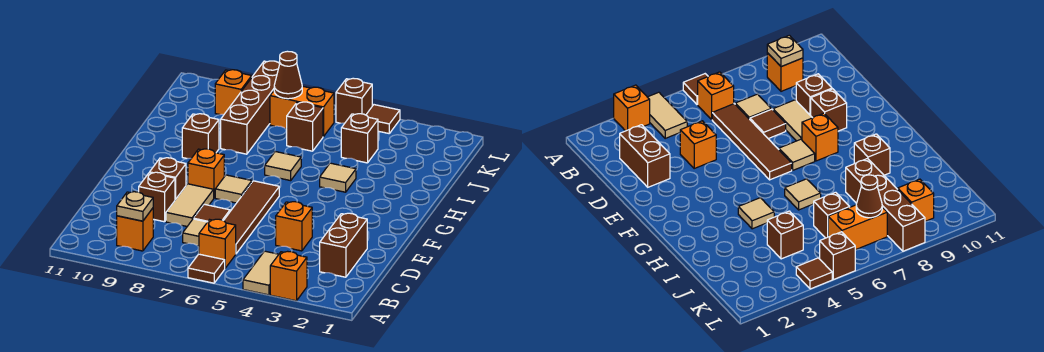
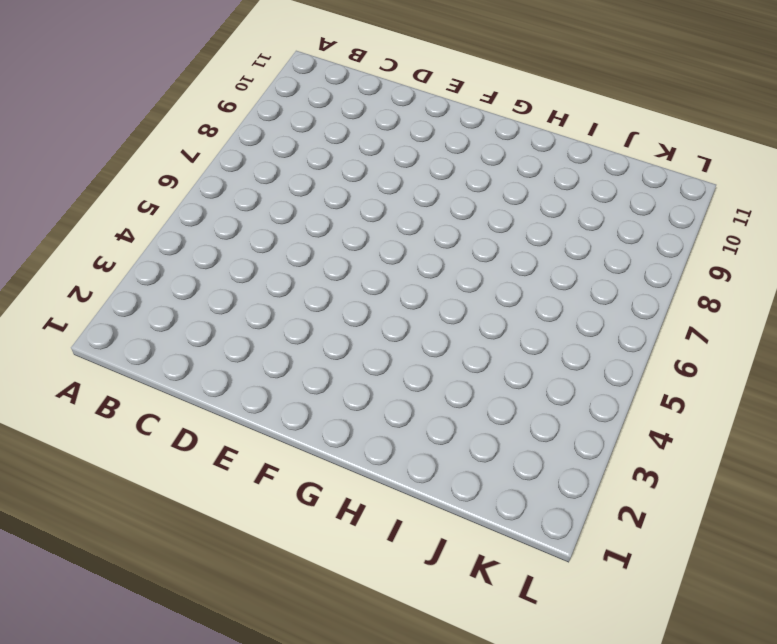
none -> orange brick A3 level 1
none -> tan tile A4:B4 level 1
none -> brown tile A6 level 1

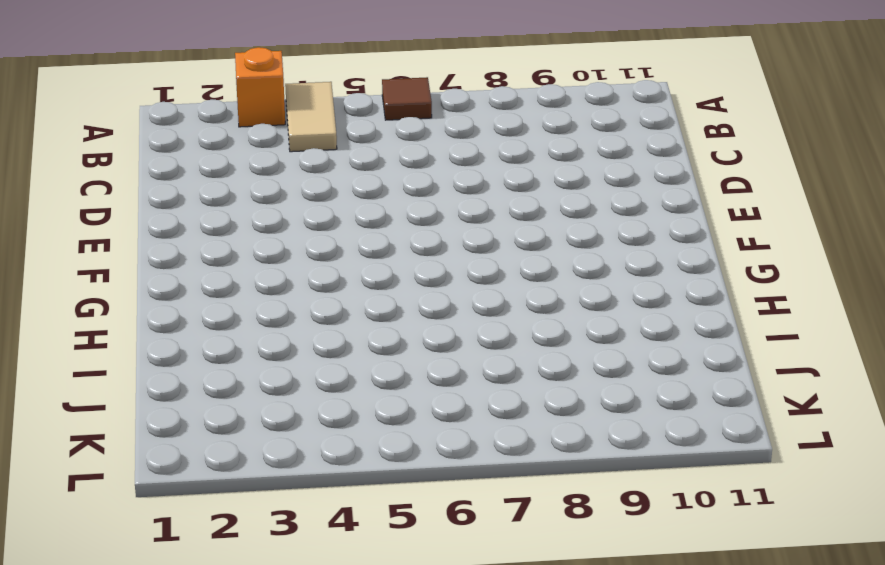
none -> orange brick B6 level 1
none -> orange brick B9 level 1
none -> brown brick C2:D2 level 1

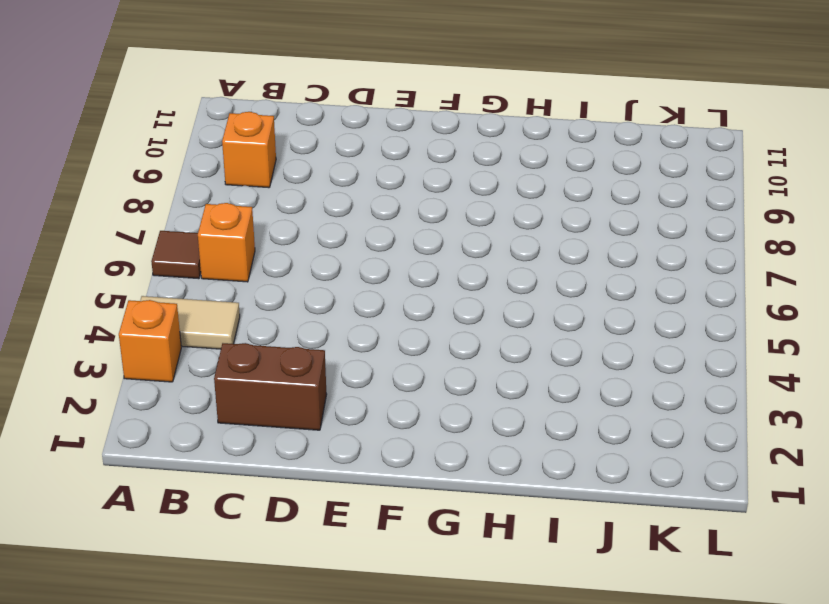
none -> brown tile C6:F6 level 1
none -> tan tile C7 level 1
none -> orange brick D4 level 1

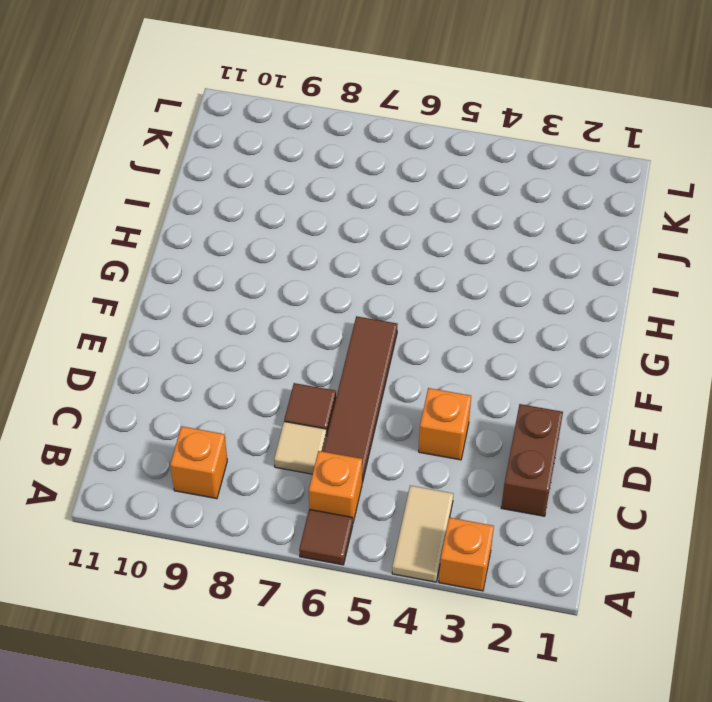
none -> tan tile D8:E8 level 1
none -> brown brick D9 level 1
none -> brown brick E9 level 1

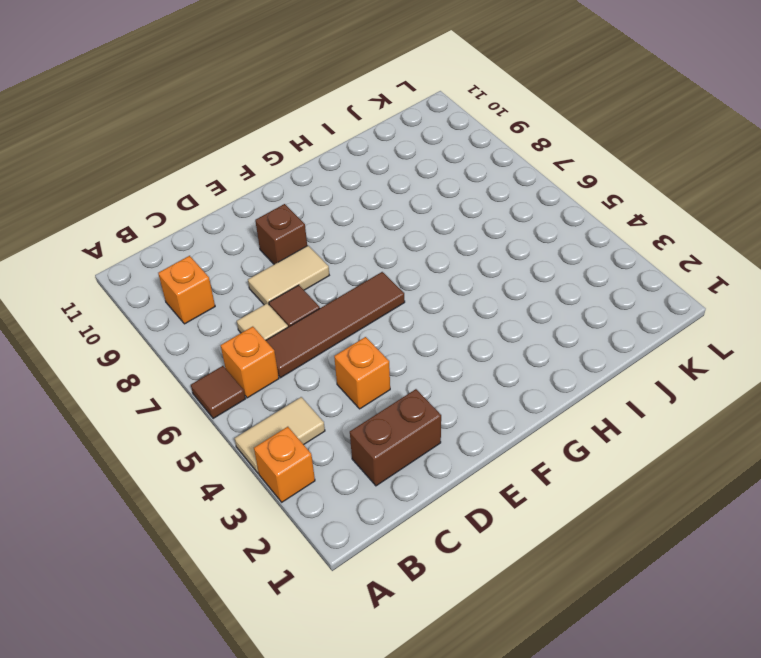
none -> brown brick D9 level 1
none -> tan tile F7 level 1
none -> orange brick F8 level 1

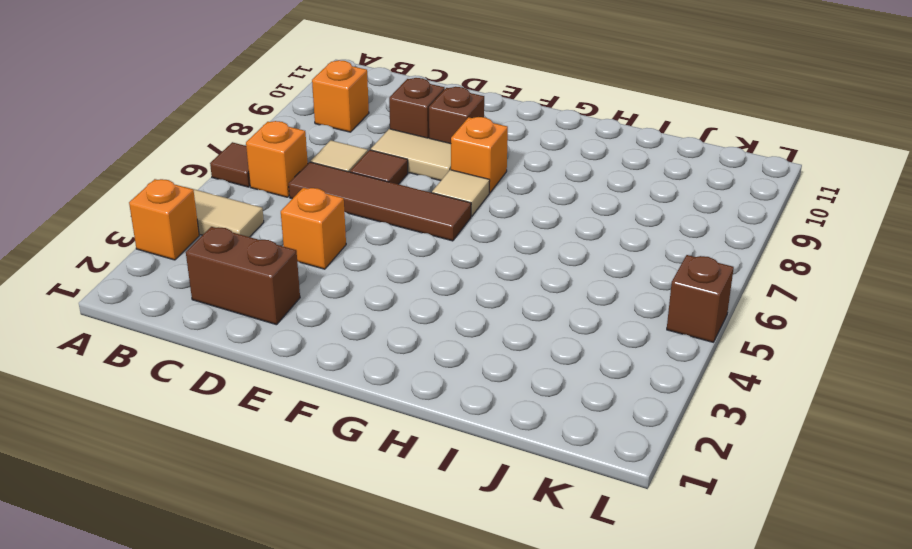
none -> tan tile H4 level 1
none -> tan tile H6 level 1
none -> brown brick H9 level 1

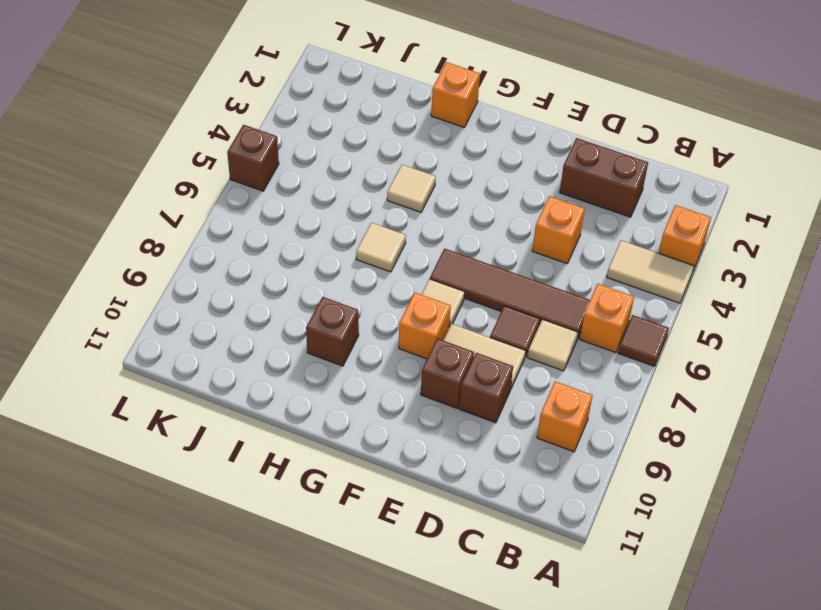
orange brick H1 level 1 -> orange brick K9 level 1
none -> brown brick I8:L8 level 1
none -> brown brick J4 level 1
none -> brown brick J6 level 1

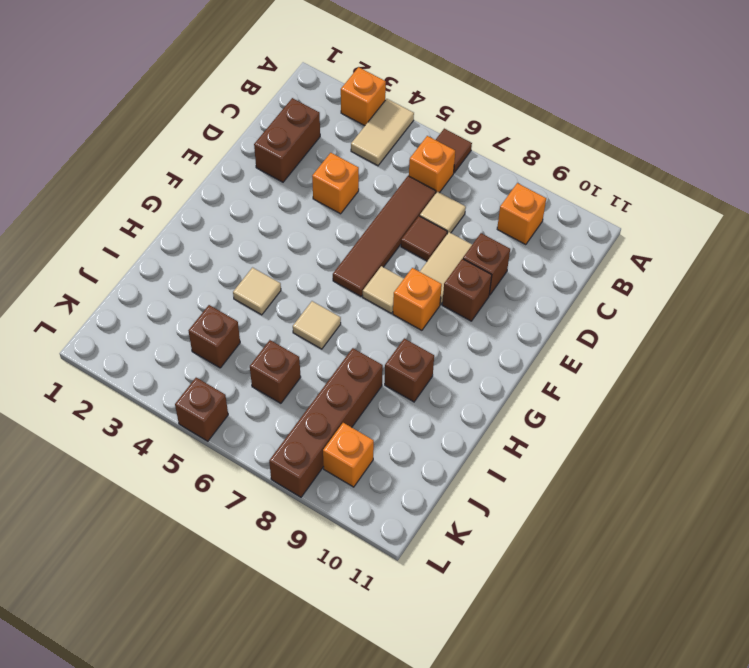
none -> orange brick K6:K7 level 1
none -> brown tile L4 level 1
none -> tan plate B9 level 2

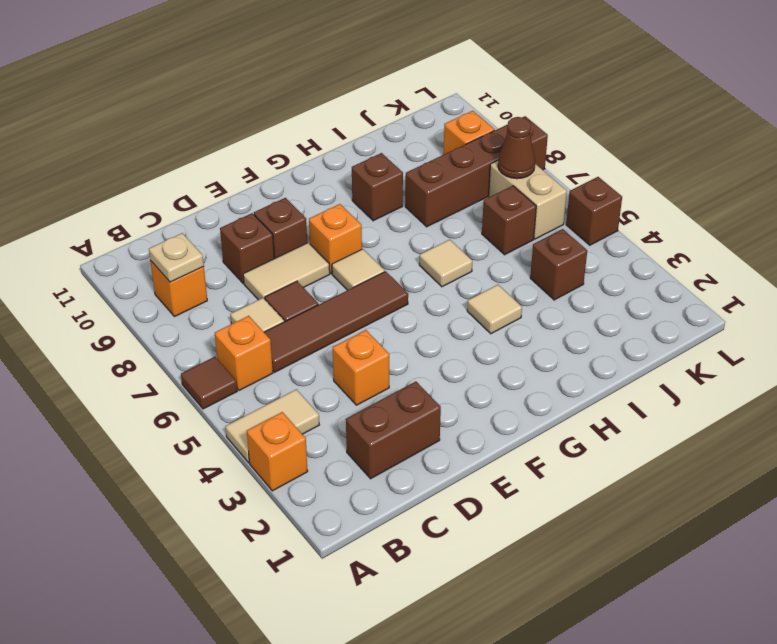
tan brick K6:K7 level 1 -> orange brick K6:K7 level 1
none -> brown tile L4 level 1

